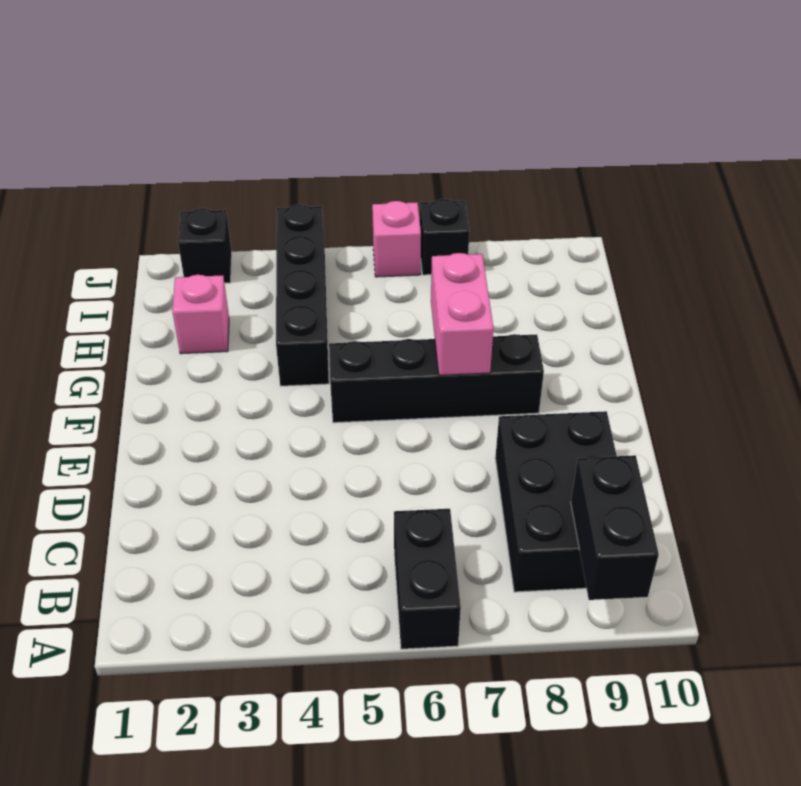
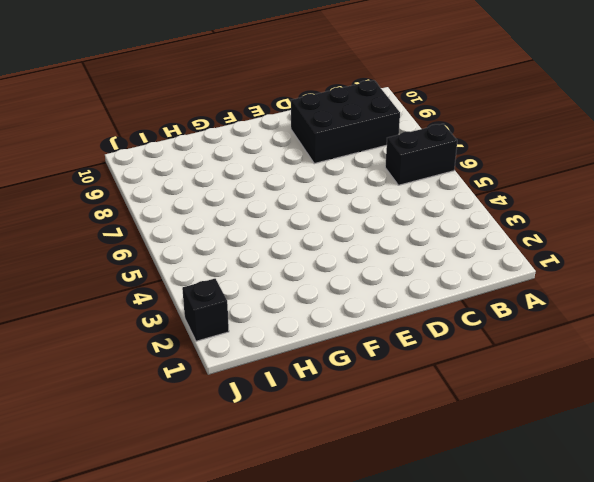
none -> black brick F5:F8 level 1
none -> black brick G4:J4 level 1

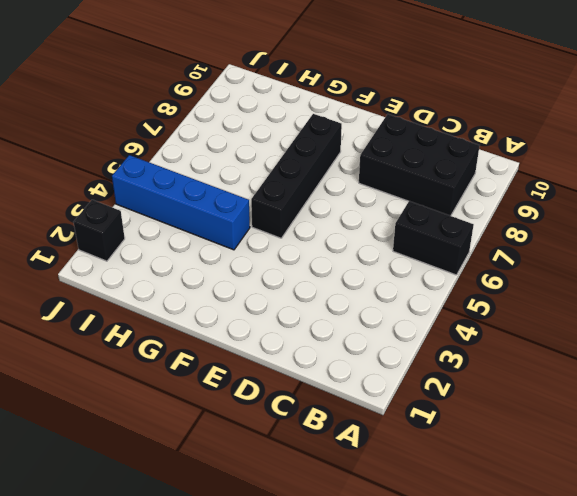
blue brick G4:J4 level 1 -> black brick G4:J4 level 1
none -> pink brick H2 level 1
none -> pink brick J6 level 1

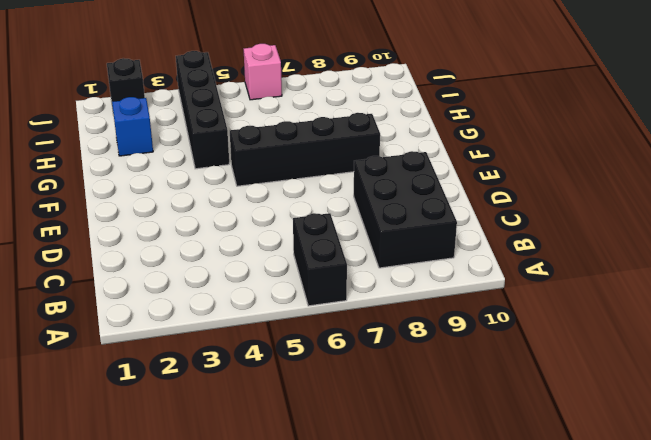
blue brick H2 level 1 -> pink brick H2 level 1
none -> black brick J7 level 1
none -> black brick A9:B9 level 2

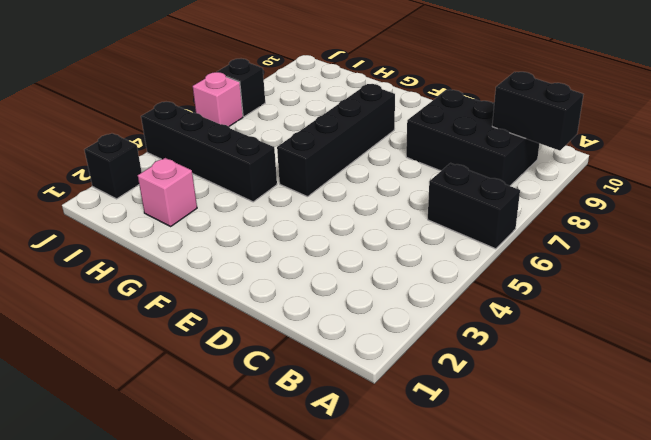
none -> pink brick F7:G7 level 2

